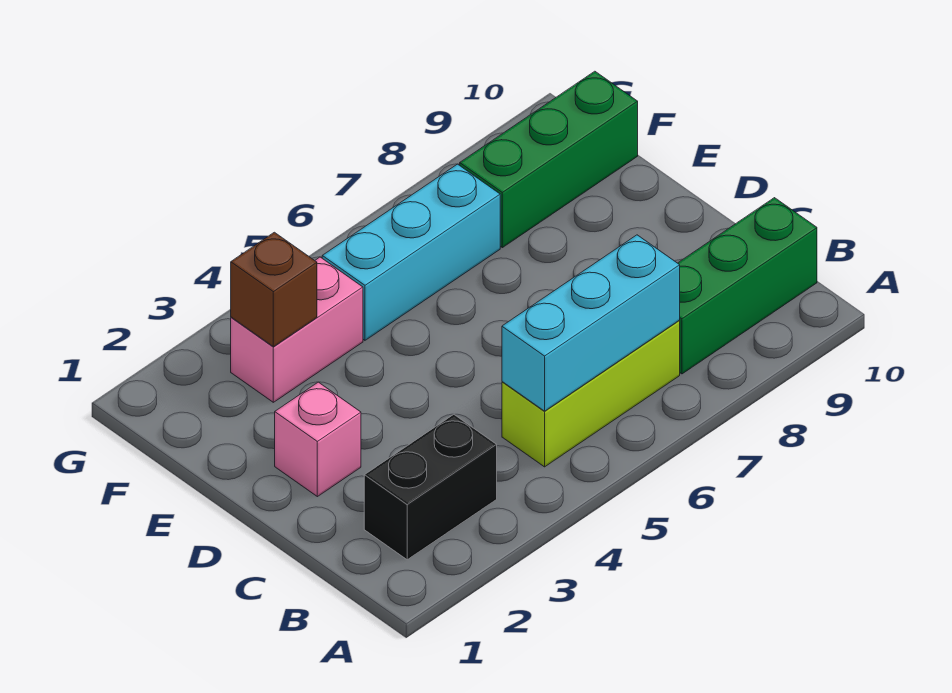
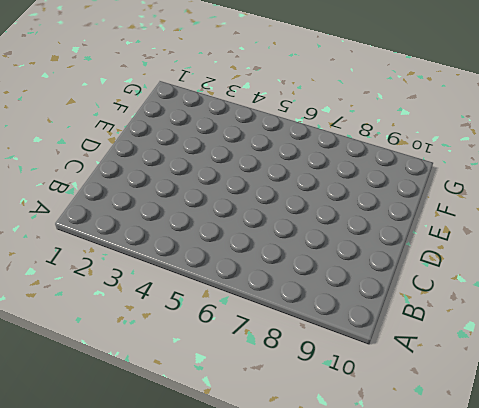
none -> black brick B2:B3 level 1
none -> lime brick B5:B7 level 1

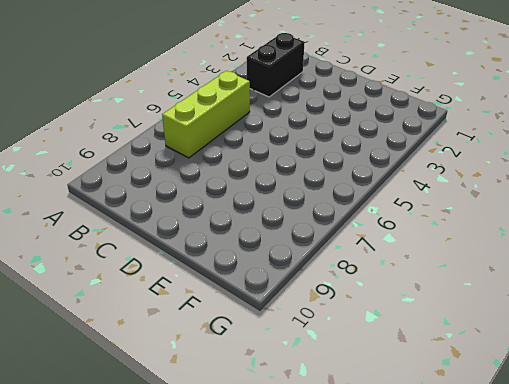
none -> green brick B8:B10 level 1
none -> pink brick D2 level 1

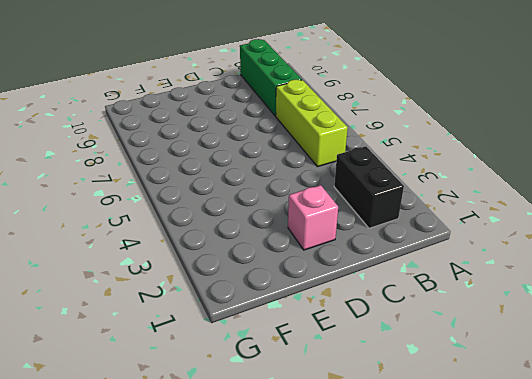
none -> pink brick F3:F4 level 1
none -> cyan brick F5:F7 level 1

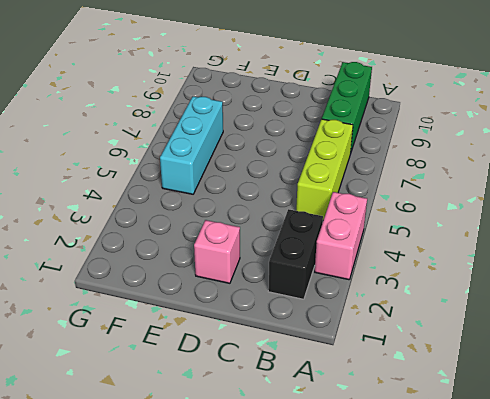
pink brick A3:A4 level 1 -> pink brick F3:F4 level 1
none -> green brick F8:F10 level 1
none -> cyan brick B5:B7 level 2

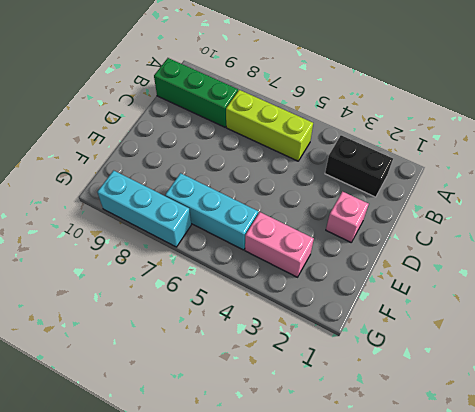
cyan brick G7:G9 level 1 -> cyan brick B5:B7 level 2
none -> green brick F8:F10 level 1
none -> brown brick F3 level 2

